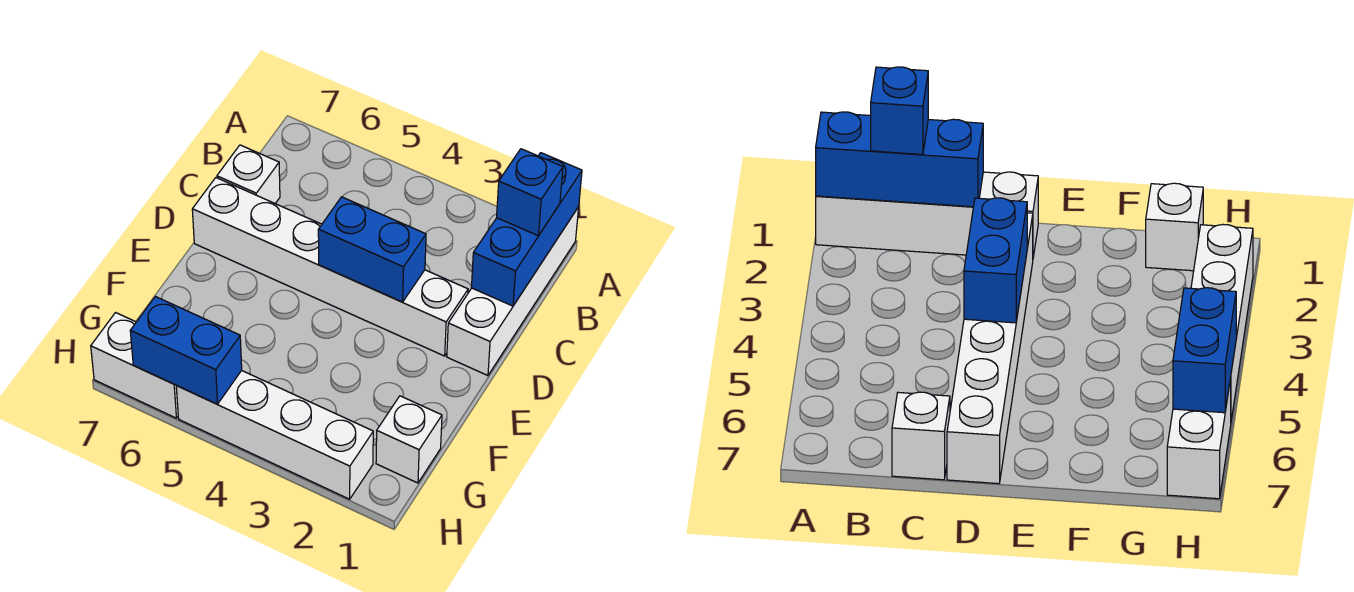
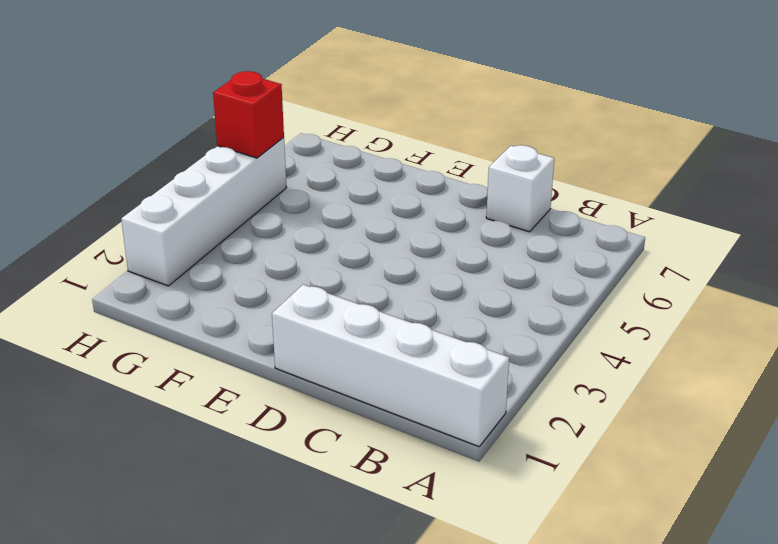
red brick H5 level 2 -> blue brick H5:H6 level 2
none -> white brick D2:D7 level 1
none -> white brick G1 level 1

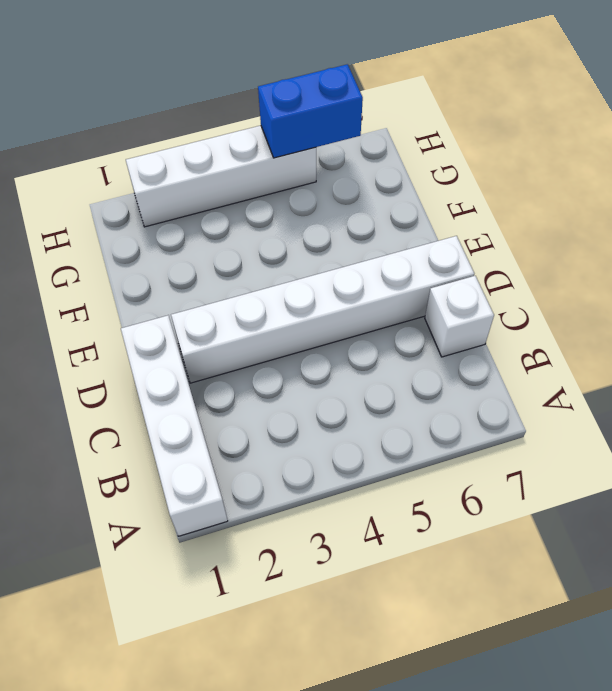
none -> white brick G1 level 1
none -> white brick H6:H7 level 1

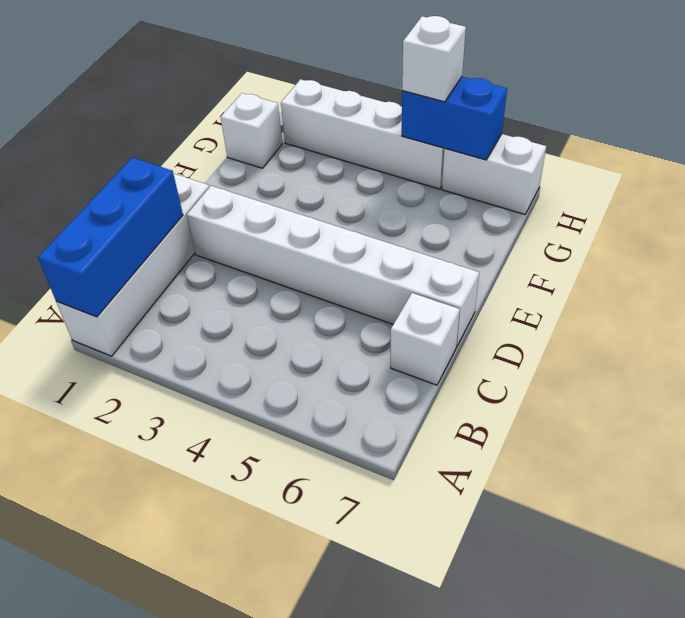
white brick H5 level 3 -> none
none -> blue brick D3:D4 level 2
none -> blue brick B1 level 3

